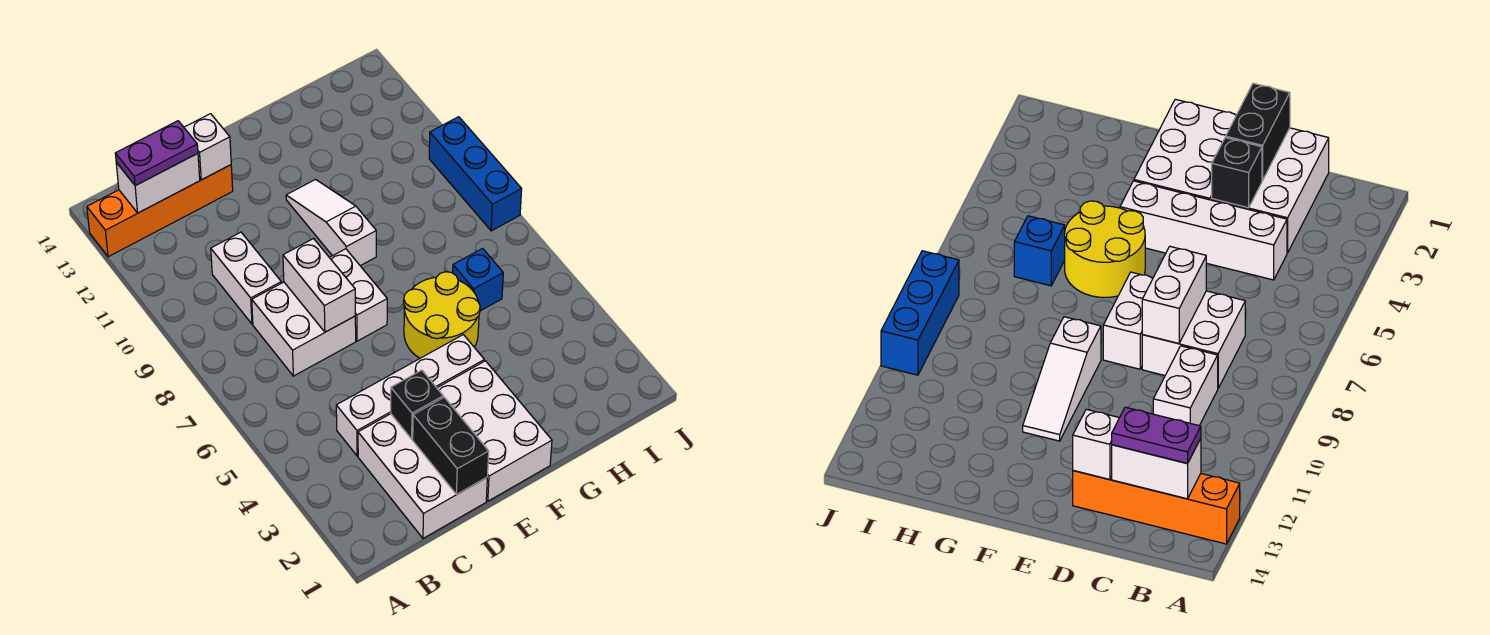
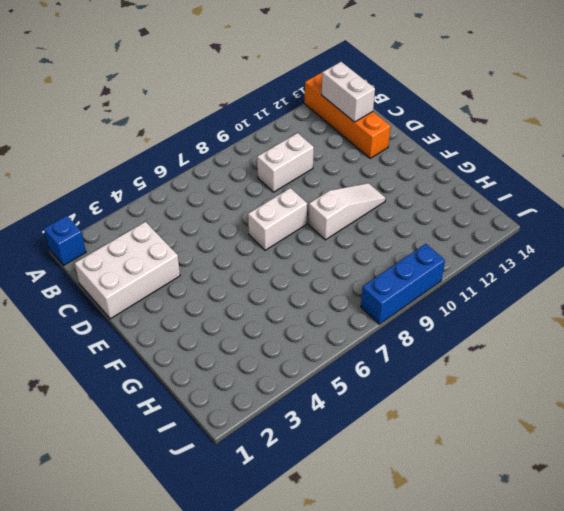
blue brick A1 level 1 -> blue brick H6 level 1
none -> white brick C4:F4 level 1
none -> white brick C7:D8 level 1
none -> white brick E1:F3 level 1

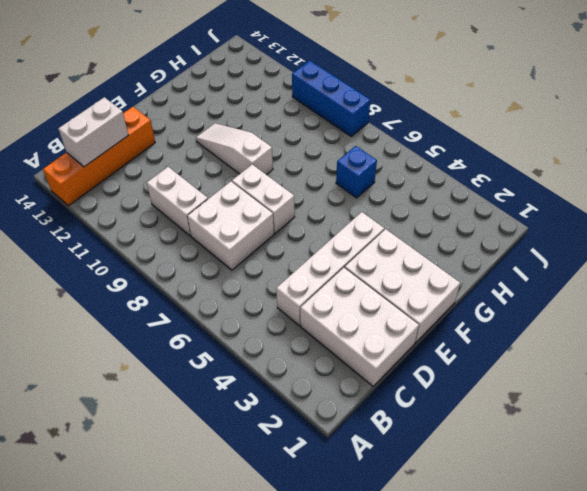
none -> yellow round brick F5:G6 level 1
none -> black brick D1:D2 level 2
none -> black brick D3 level 2

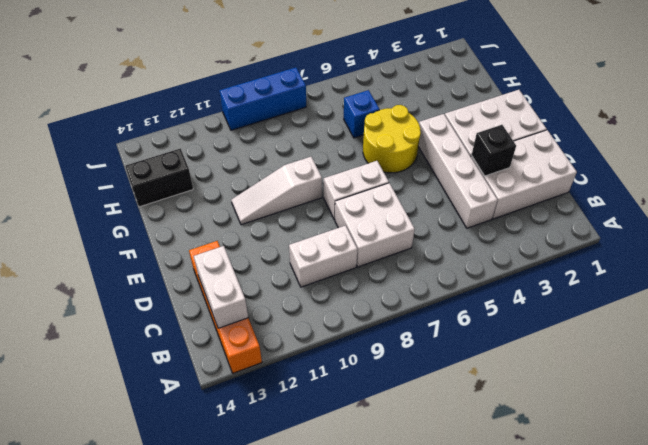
black brick H13:H14 level 1 -> black brick D1:D2 level 2
none -> white brick D7:D8 level 2
none -> white brick D13 level 2
none -> purple plate B13:C13 level 3

